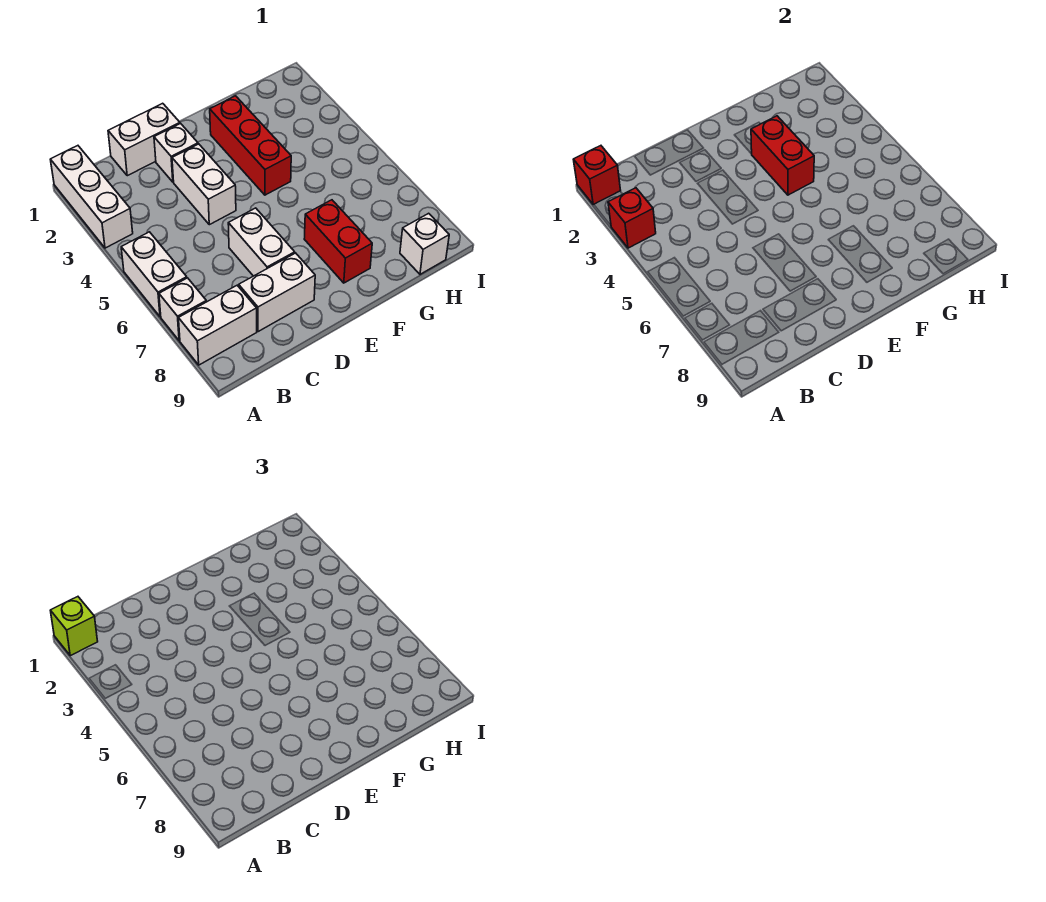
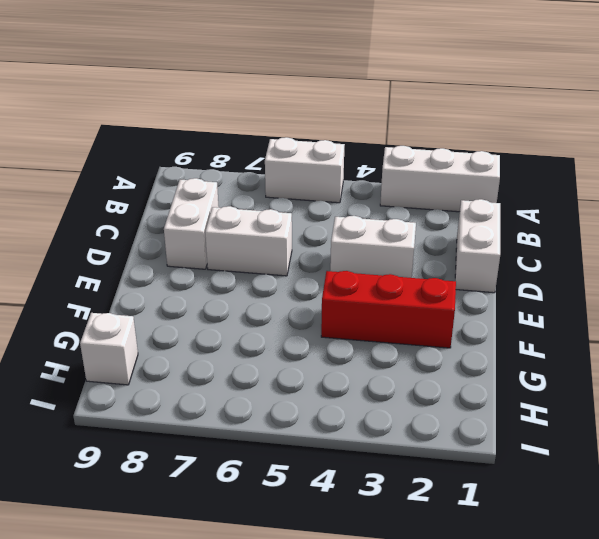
none -> white brick A7 level 1
none -> white brick A8:B8 level 1
none -> white brick D2 level 1

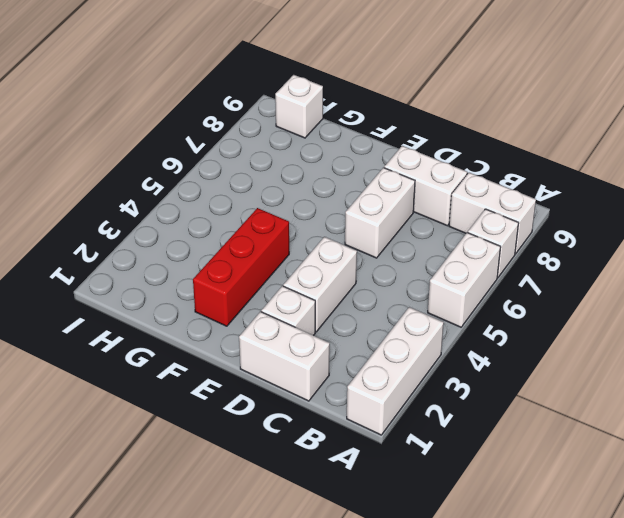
none -> red brick F7:F8 level 1
none -> red brick A1 level 2
none -> red brick A3 level 2

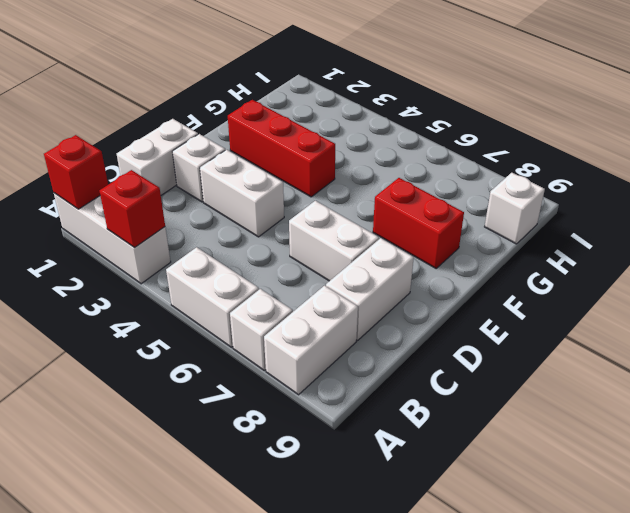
none -> red brick F3:F4 level 2
none -> lime brick A1 level 3

